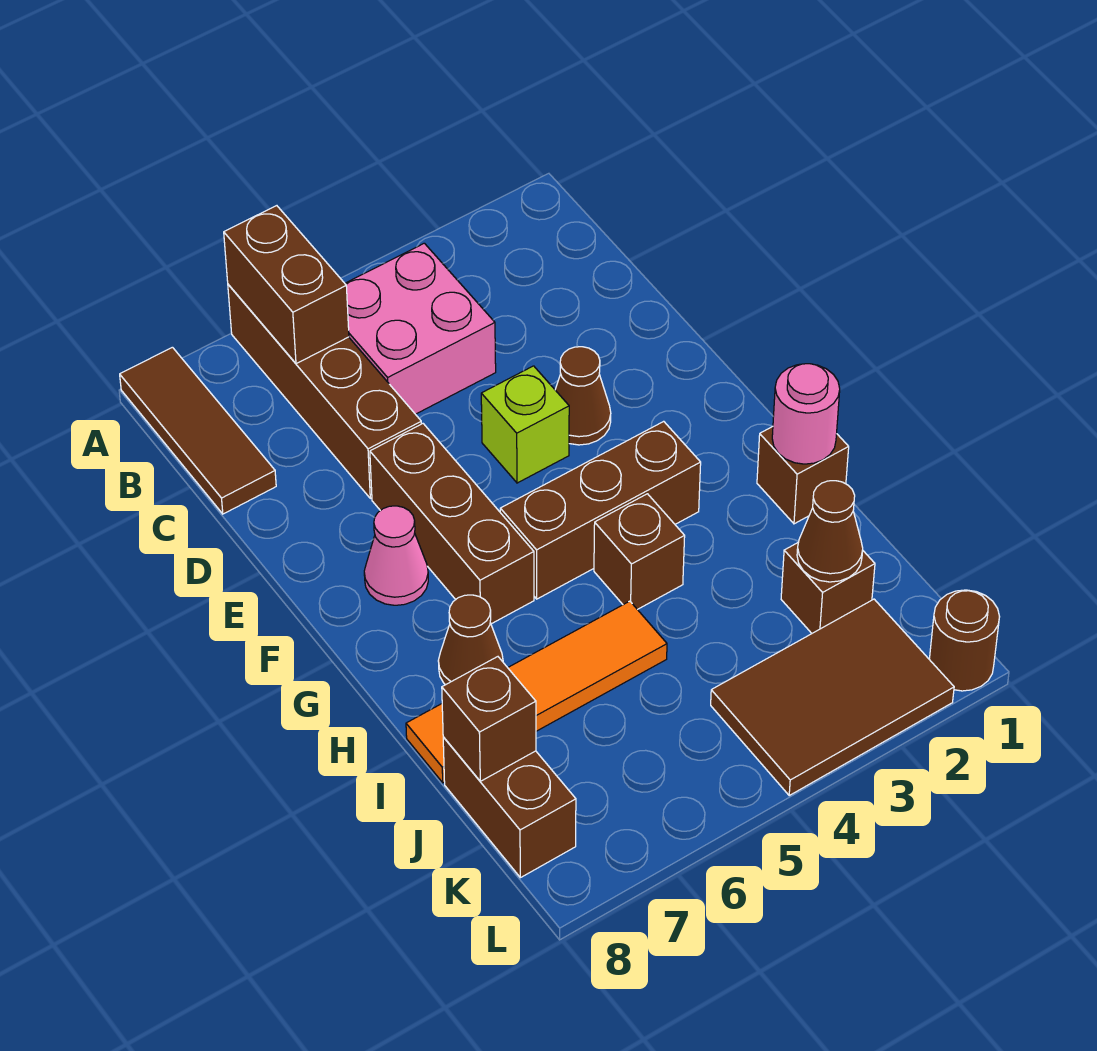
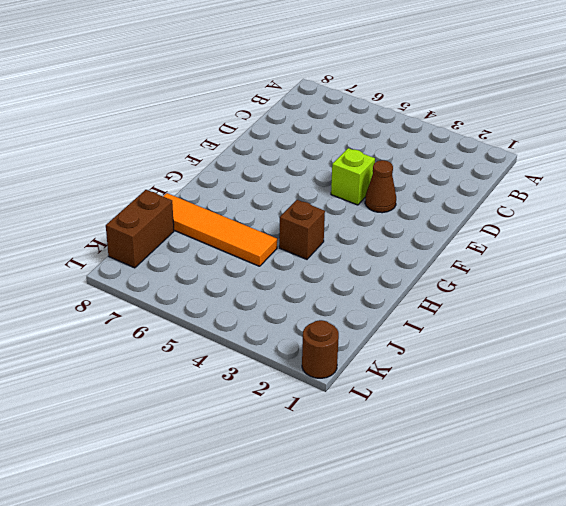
none -> brown brick A6:D6 level 1
none -> brown tile A8:C8 level 1
none -> pink brick B4:C5 level 1

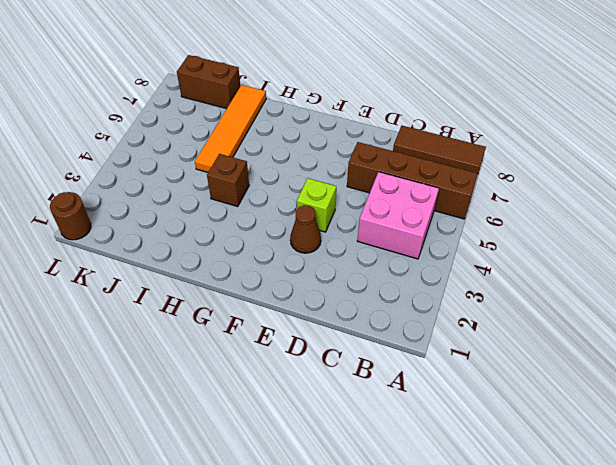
none -> brown brick E6:G6 level 1
none -> pink cone F7 level 1
none -> brown brick G3:G5 level 1

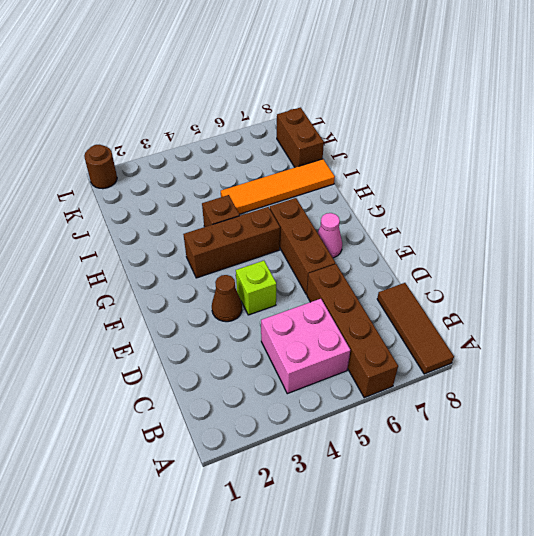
none -> brown brick H1 level 1
none -> brown cone H7 level 1
none -> brown brick J2 level 1

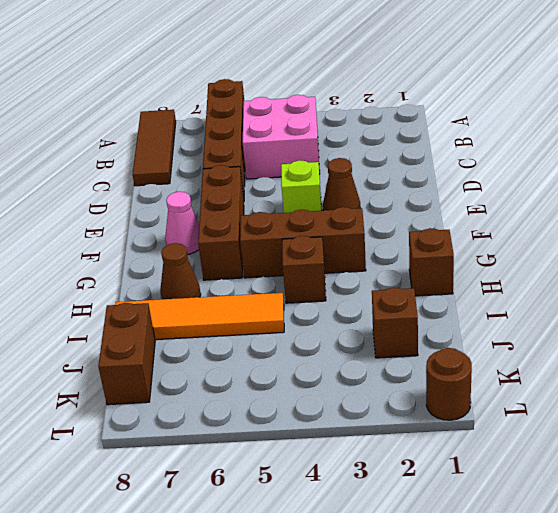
none -> brown tile K2:L4 level 1
none -> brown brick A6:B6 level 2
none -> pink round brick H1 level 2

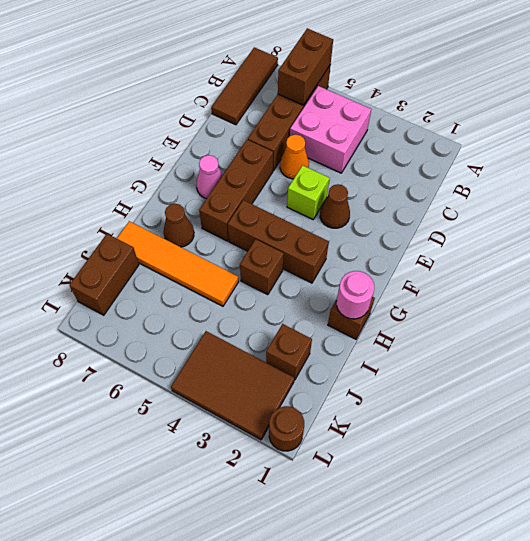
orange cone D5 level 1 -> none
none -> brown cone J2 level 2
none -> brown brick J8 level 2

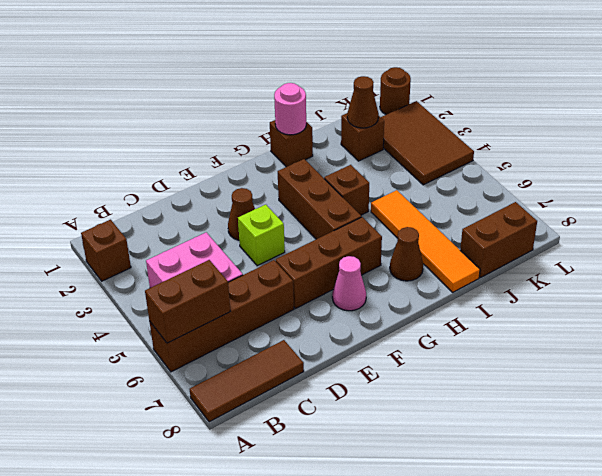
brown brick A2 level 1 -> brown brick J8 level 2

